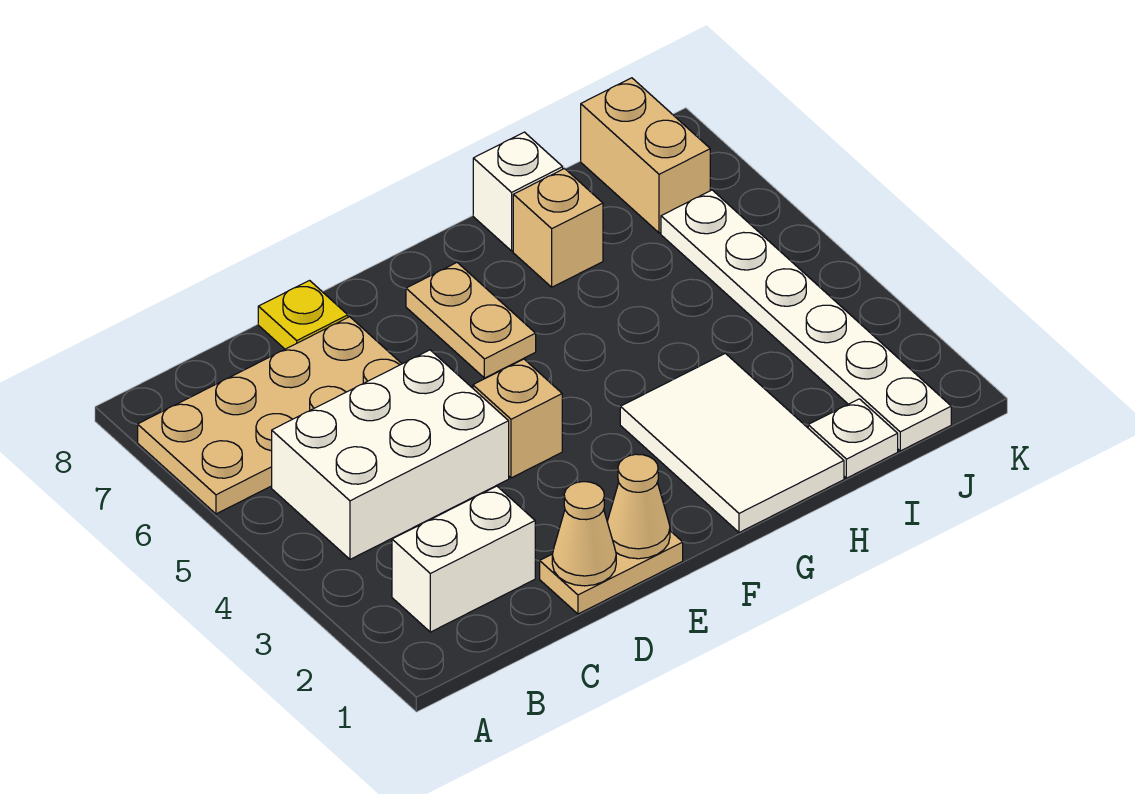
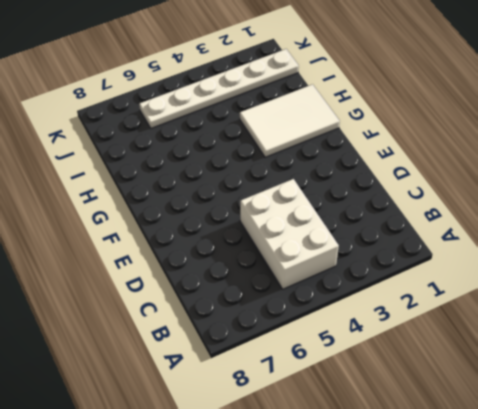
none -> tan plate A6:D7 level 1
none -> white brick B2:C2 level 1
none -> tan plate D1:E1 level 1

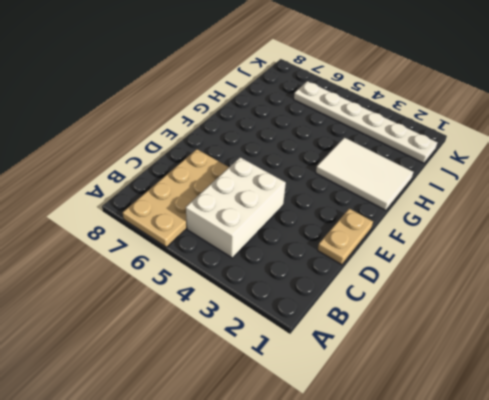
none -> white brick B2:C2 level 1
none -> yellow plate D8 level 1
none -> tan brick E4 level 1

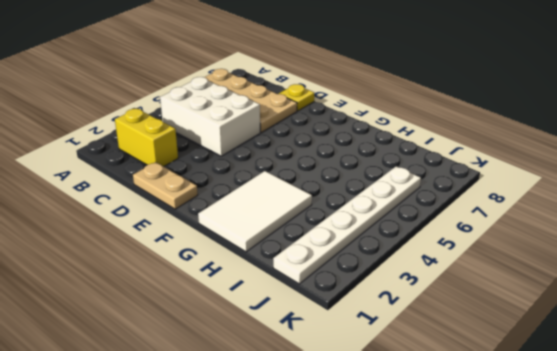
yellow brick B2:C2 level 1 -> white brick B2:C2 level 1
none -> tan brick E4 level 1
none -> tan plate F6:F7 level 1
none -> tan brick H7 level 1

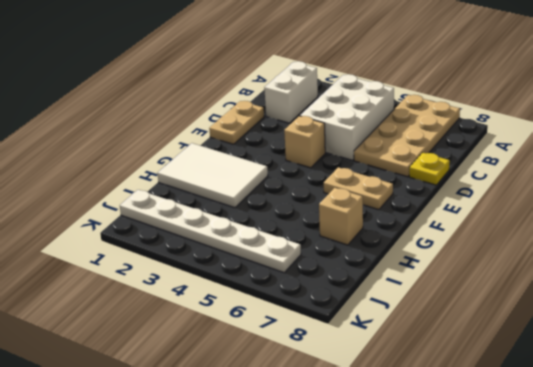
none -> white brick H8 level 1
none -> white plate I1 level 1
none -> tan brick J7:J8 level 1

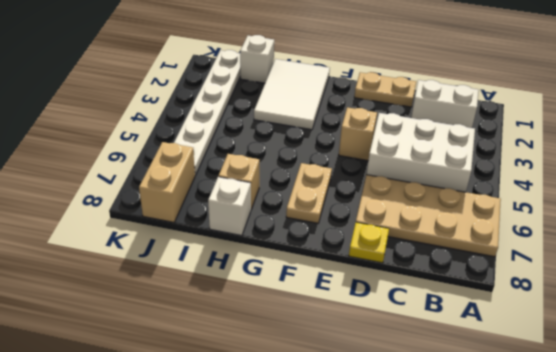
white brick I1 level 1 -> white plate I1 level 1
none -> tan cone D1 level 2
none -> tan cone E1 level 2

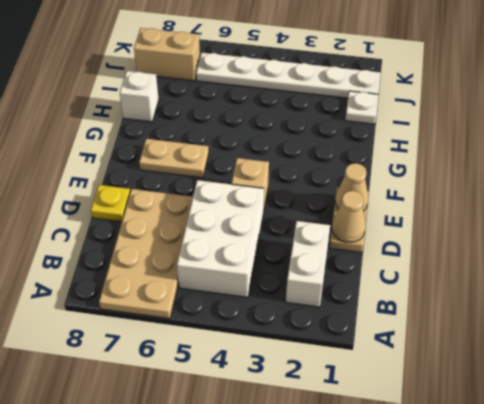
none -> white tile G1:H3 level 1
none -> tan brick H7 level 1

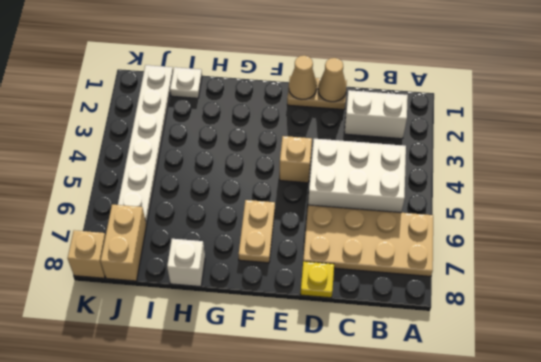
tan brick K8 level 1 -> tan brick H7 level 1
none -> white tile G1:H3 level 1

